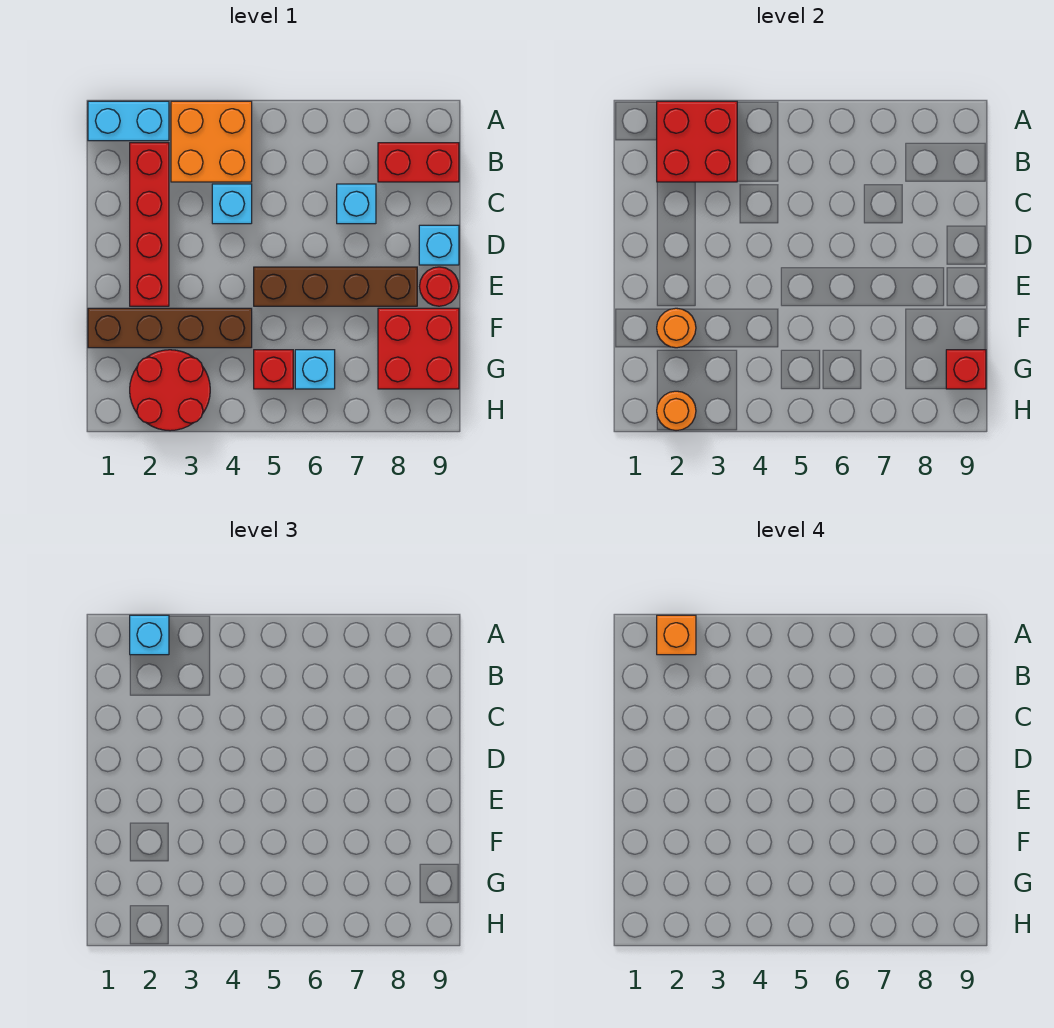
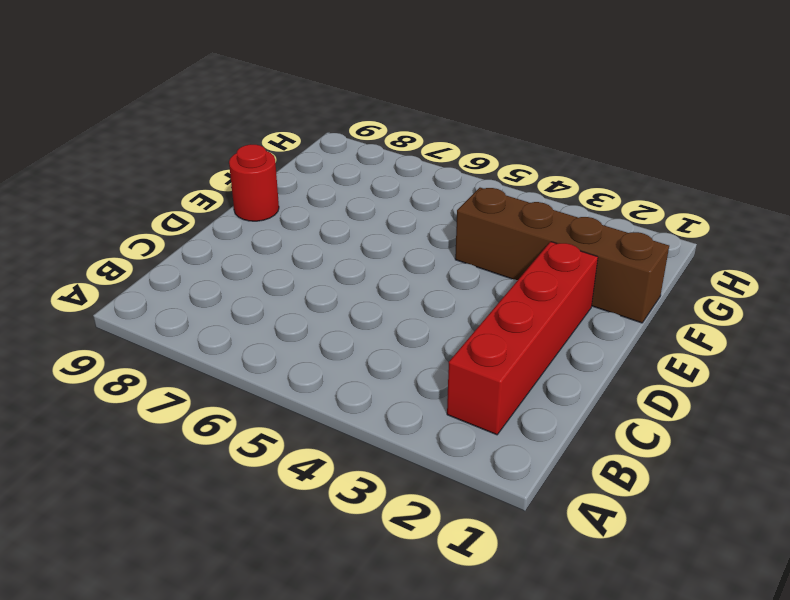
none -> cyan brick A1:A2 level 1
none -> orange brick A3:B4 level 1
none -> red brick B8:B9 level 1

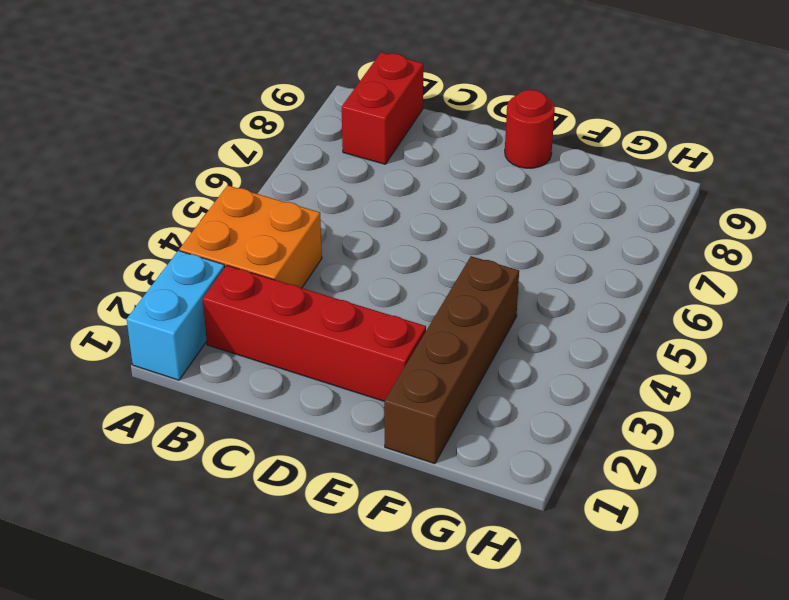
none -> cyan brick C4 level 1
none -> cyan brick C7 level 1
none -> cyan brick D9 level 1

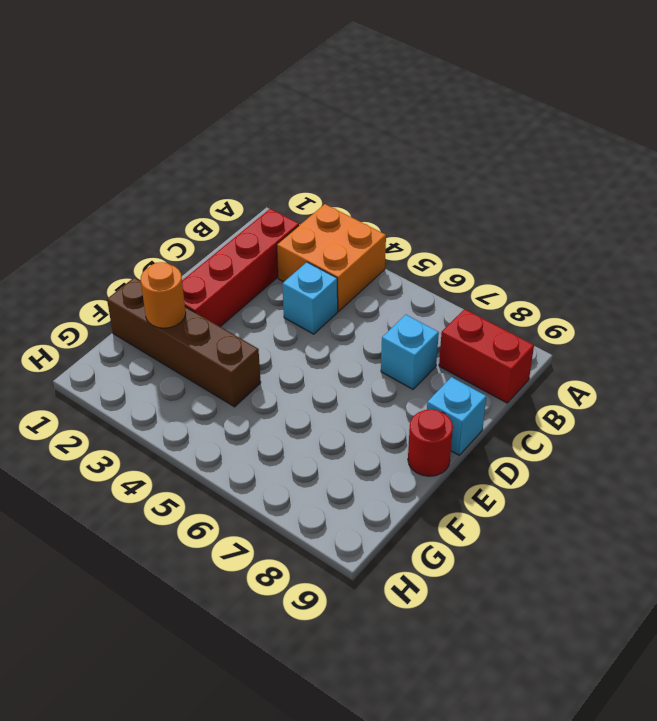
none -> cyan brick A1:A2 level 1
none -> brown brick E5:E8 level 1
none -> red brick F8:G9 level 1

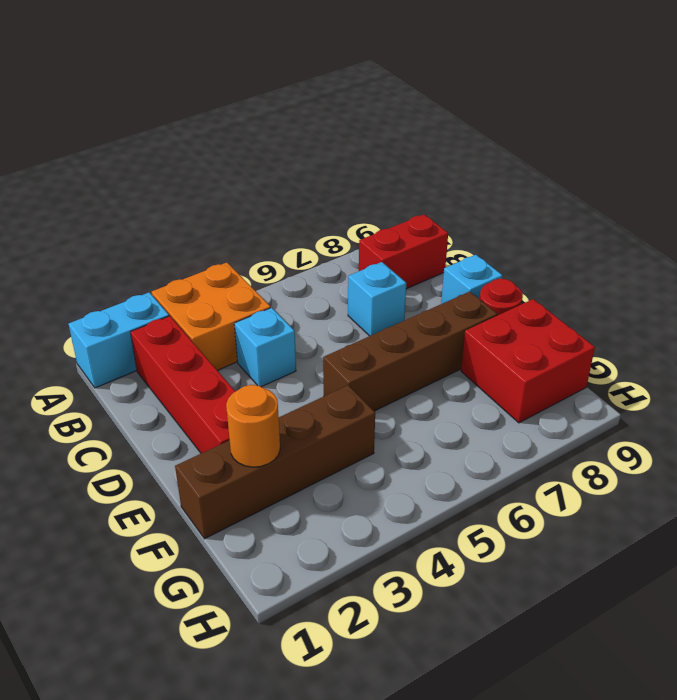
none -> red round brick G2:H3 level 1
none -> red brick G5 level 1
none -> cyan brick G6 level 1

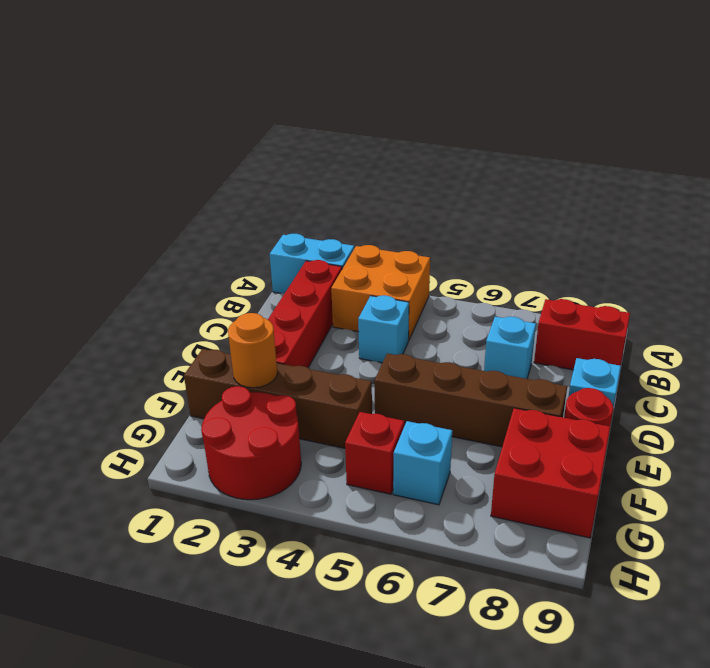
none -> red brick A2:B3 level 2
none -> red brick G9 level 2
none -> orange round brick H2 level 2

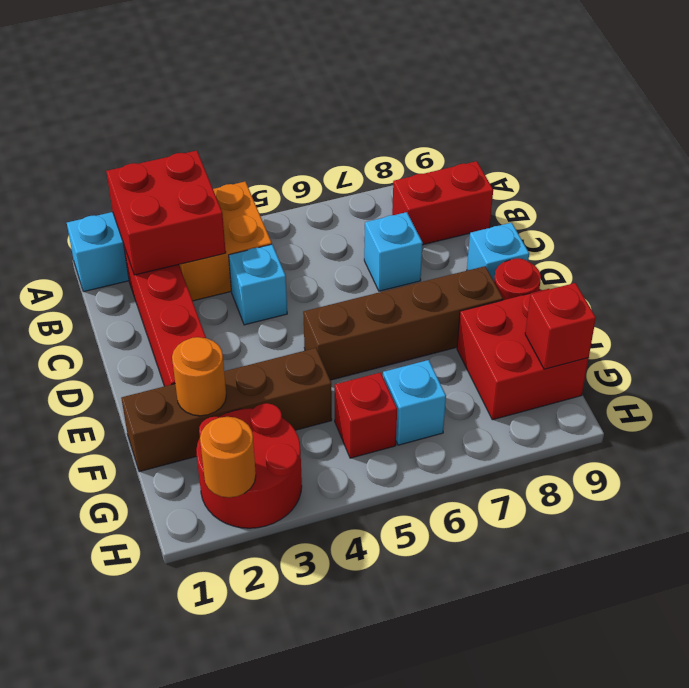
none -> cyan brick A2 level 3
none -> orange brick A2 level 4

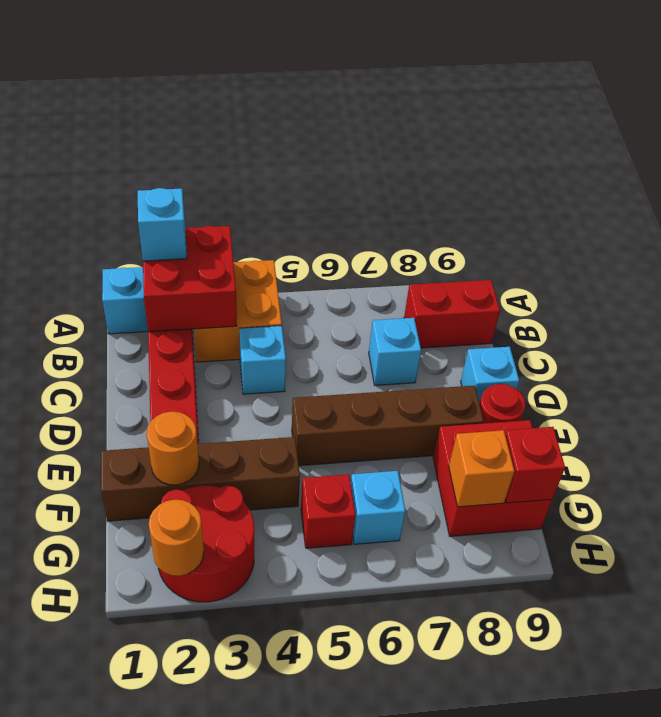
orange brick G8 level 2 -> orange brick A2 level 4

